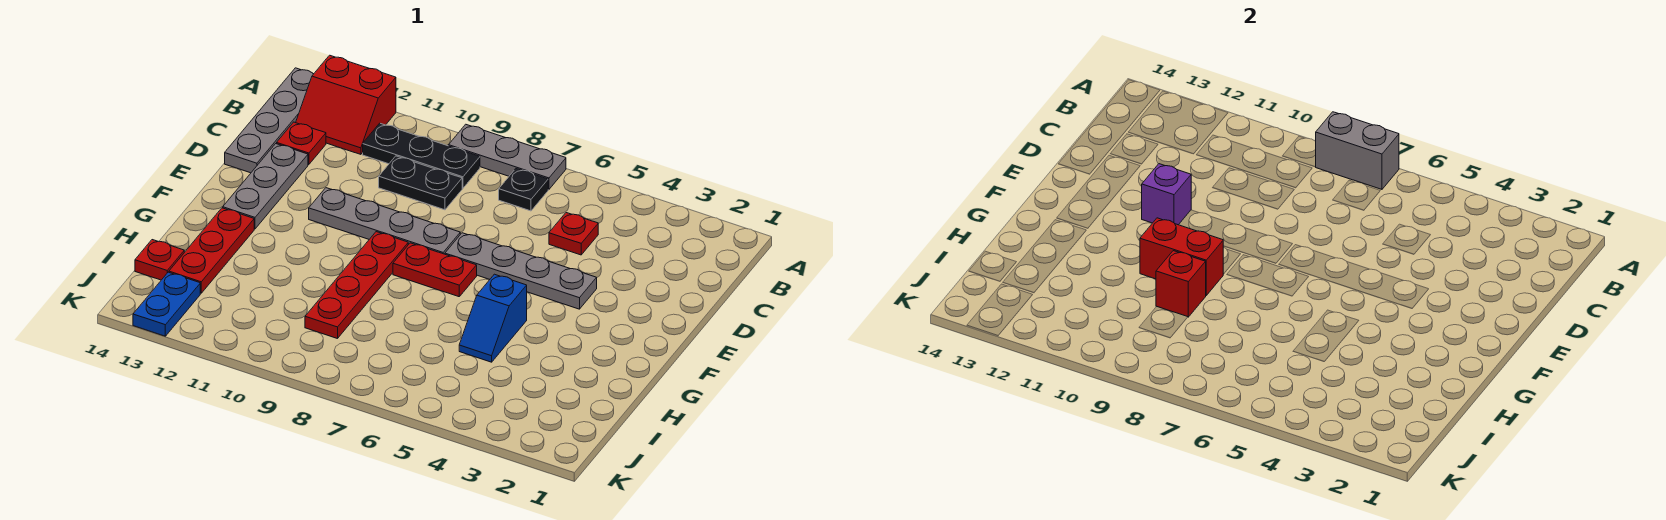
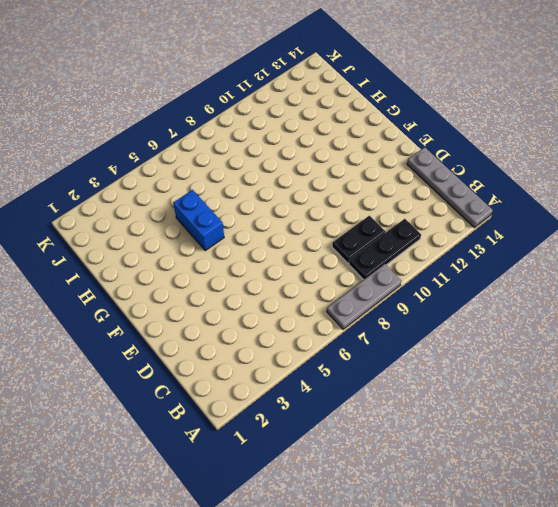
blue brick G5:H5 level 1 -> blue slope G5:H5 level 1 top G
none -> red slope A12:B13 level 1 top A
none -> black plate B7 level 1
none -> red plate C5 level 1

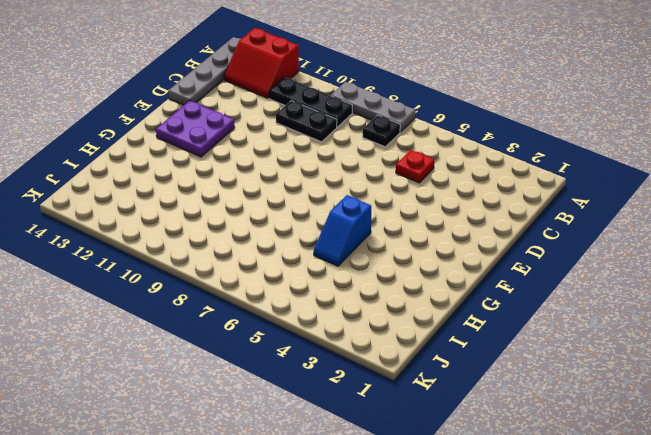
purple plate E12:F13 level 1 -> grey plate D13:F13 level 1
none -> red plate C13 level 1
none -> grey plate E4:E7 level 1
none -> grey plate E8:E11 level 1

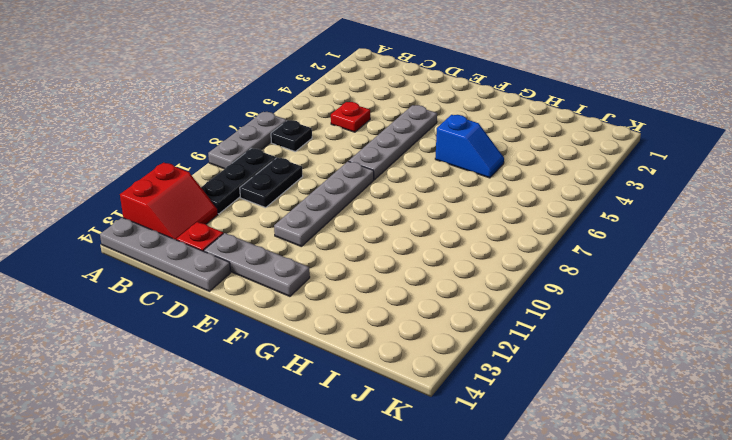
none -> red plate F7:F8 level 1
none -> red plate F9:I9 level 1
none -> red plate G13:I13 level 1

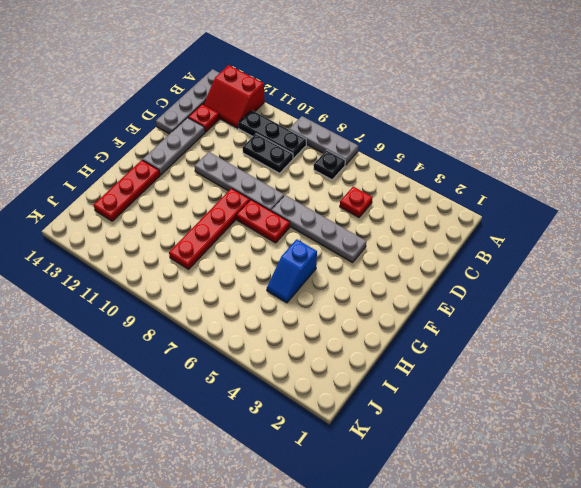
none -> red plate I14 level 1
none -> blue plate J13:K13 level 1
none -> grey brick A7:A8 level 2

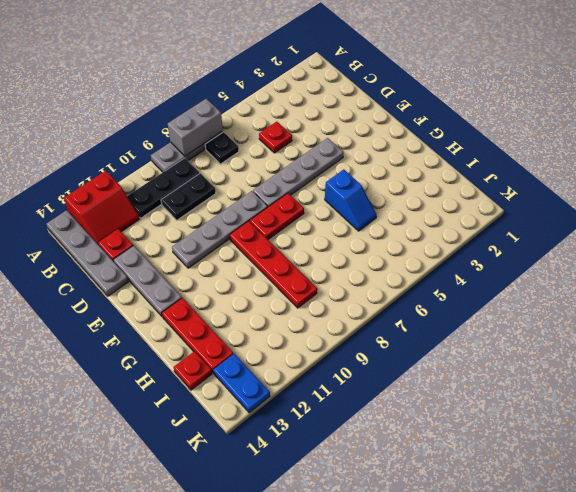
none -> purple brick E11 level 2
none -> red brick G9:G10 level 2
none -> red brick H9 level 2

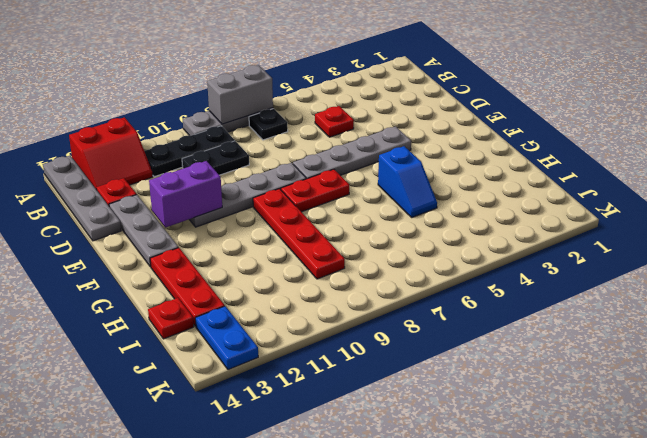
purple brick E11:E12 level 2 -> purple brick E11 level 2
none -> red brick G9:G10 level 2
none -> red brick H9 level 2

